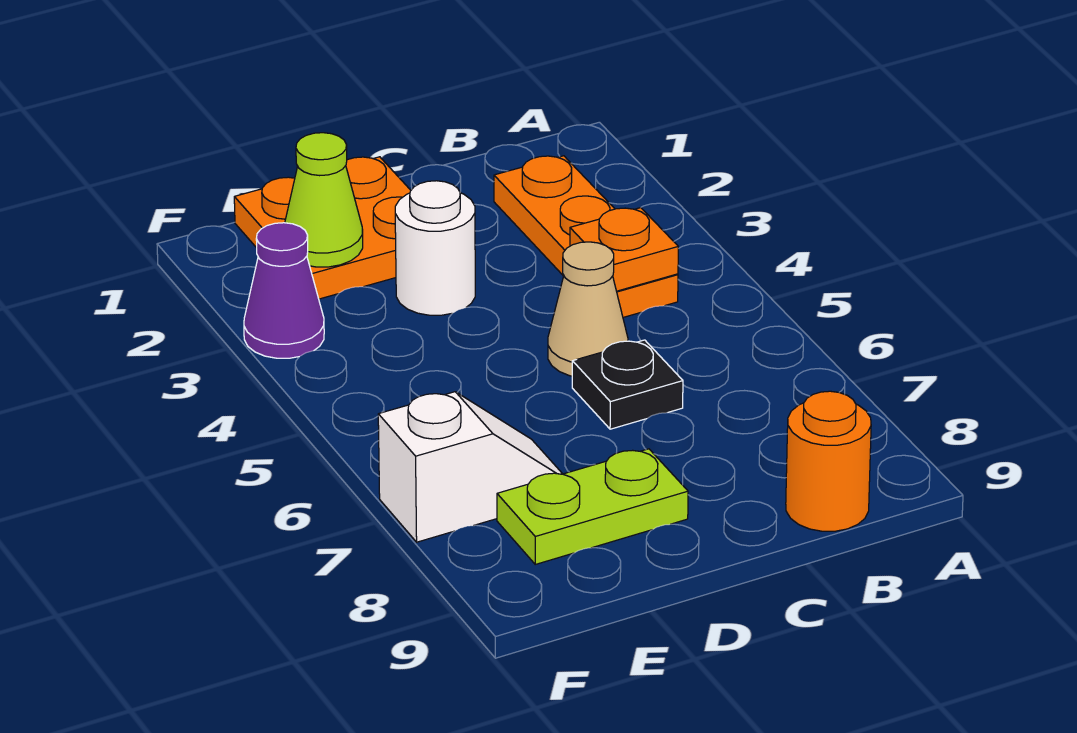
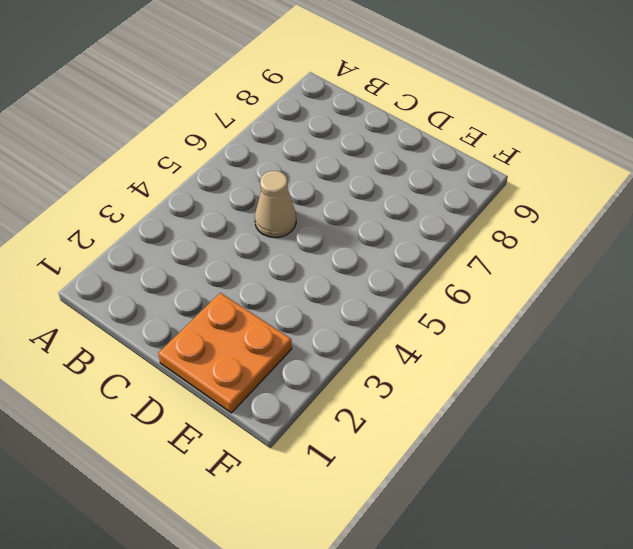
none -> orange plate B2:B4 level 1
none -> orange round brick B9 level 1

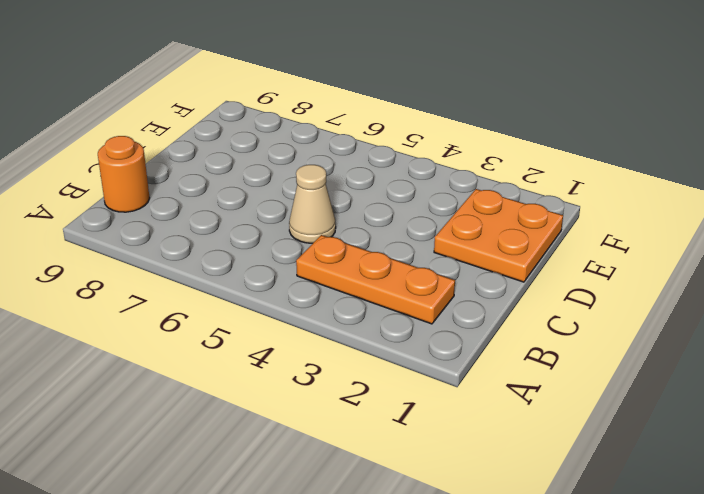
none -> black plate C6 level 1
none -> white round brick D3 level 1

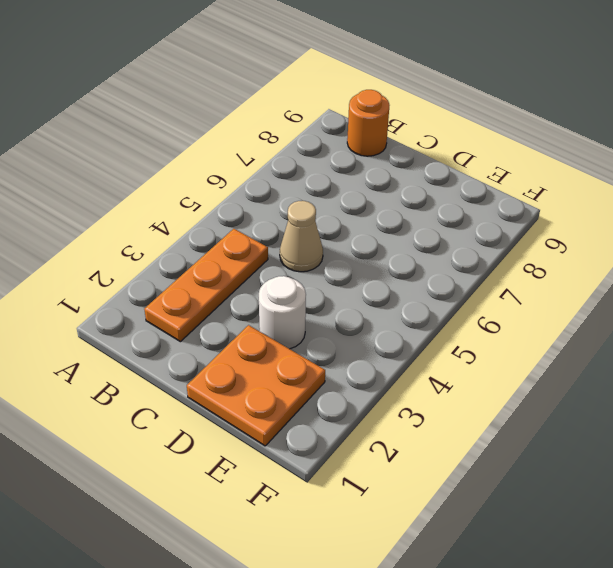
none -> black plate C6 level 1
none -> lime plate D8:E8 level 1

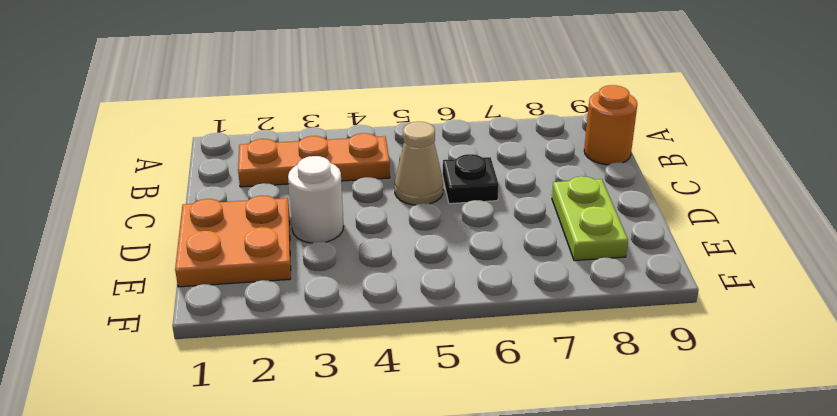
none -> white slope E7:F7 level 1 top F
none -> purple cone F3 level 1

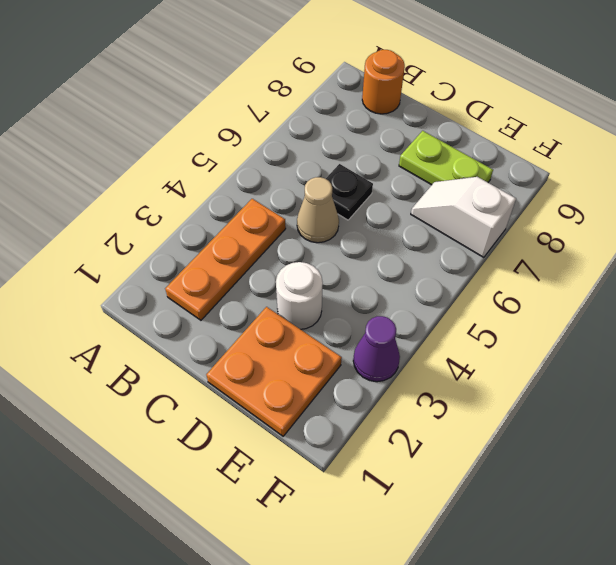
none -> orange plate B4 level 2
none -> lime cone E2 level 2

